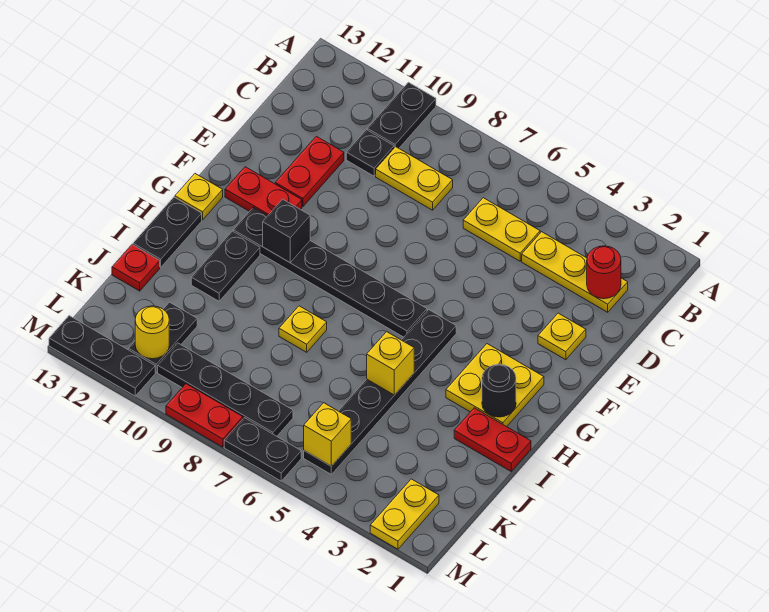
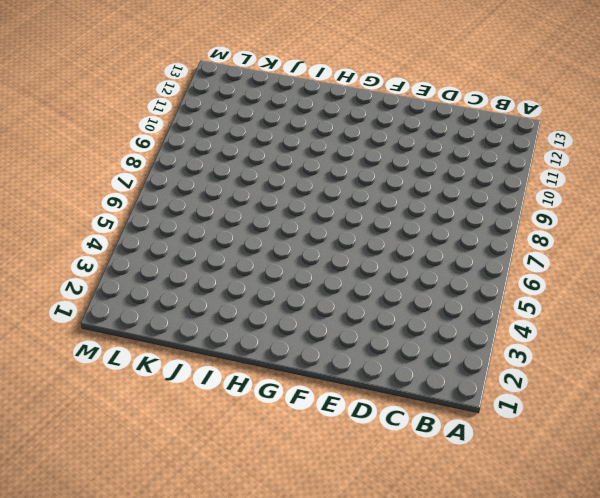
none -> black plate A10:B10 level 1
none -> yellow plate C2:C4 level 1
none -> yellow plate C5:C6 level 1

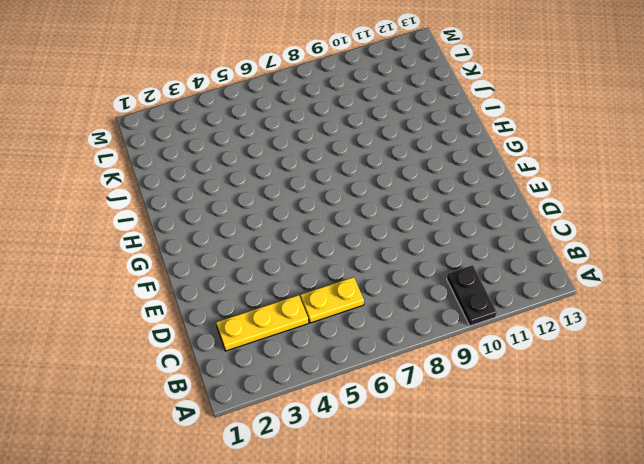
none -> yellow plate C8:C9 level 1
none -> black plate C10 level 1
none -> red plate D11:E11 level 1

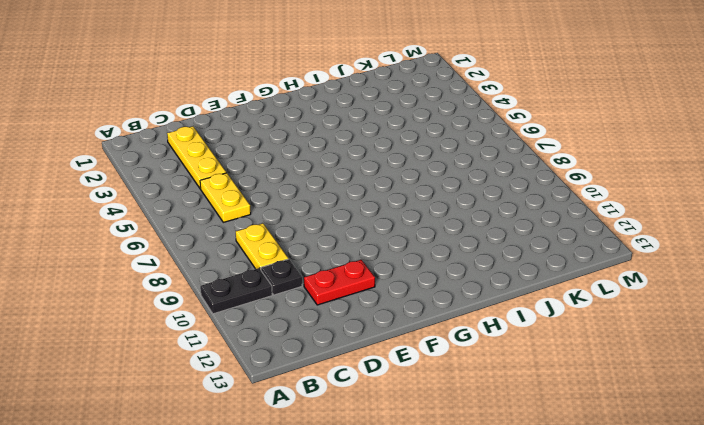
none -> yellow plate E2 level 1
none -> red plate F11:F12 level 1
none -> yellow plate G2:H3 level 1

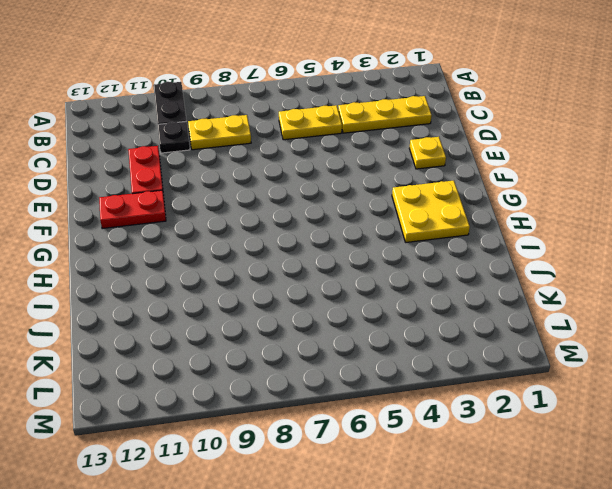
none -> black plate G5:L5 level 1
none -> black plate G6:G11 level 1
none -> yellow plate G13 level 1

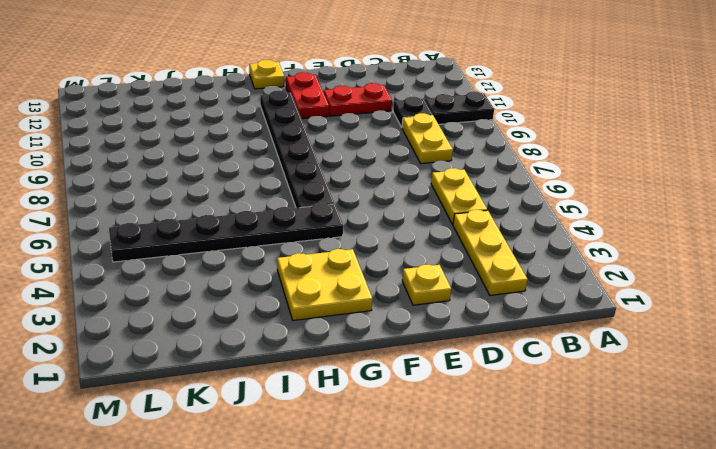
none -> black plate H11:I11 level 1
none -> black plate H13:I13 level 1
none -> red plate I1:I2 level 1

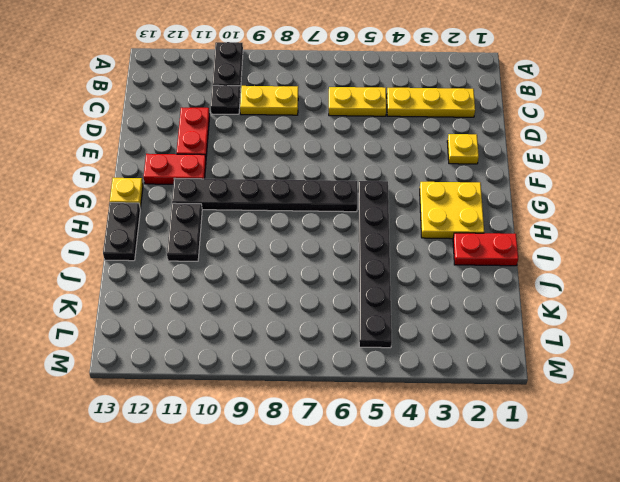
none -> yellow plate I8 level 1
none -> red plate J13 level 1
none -> black plate K11:L11 level 1

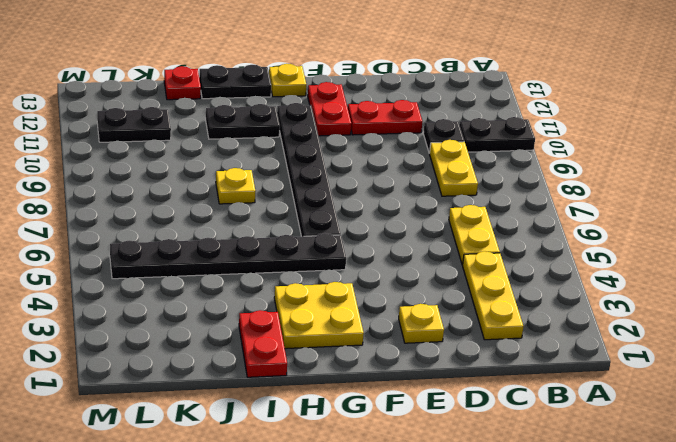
none -> yellow plate L2:M2 level 1
none -> black plate L7:L10 level 1
none -> black plate M6:M7 level 1

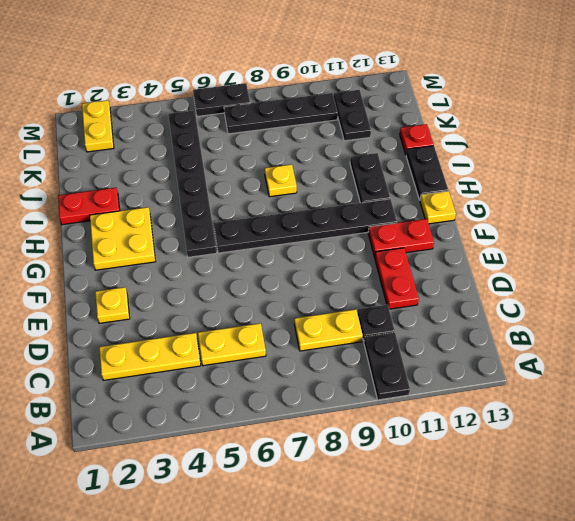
none -> red plate M8:M9 level 1
none -> black plate M11:M13 level 1
none -> red round brick C2 level 2

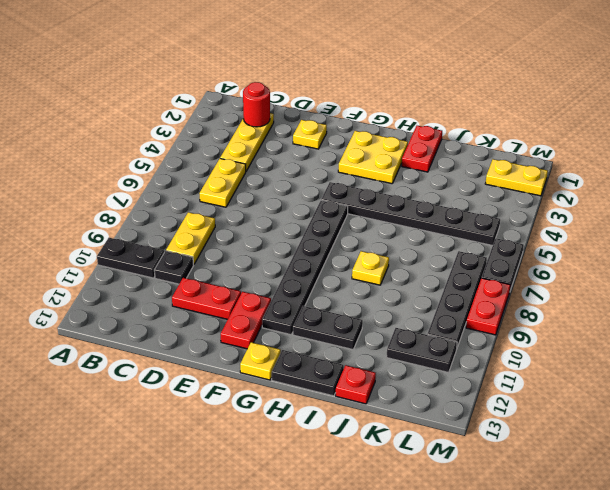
none -> black plate M11:M13 level 1
none -> black brick G10 level 2
none -> black round brick H2 level 2

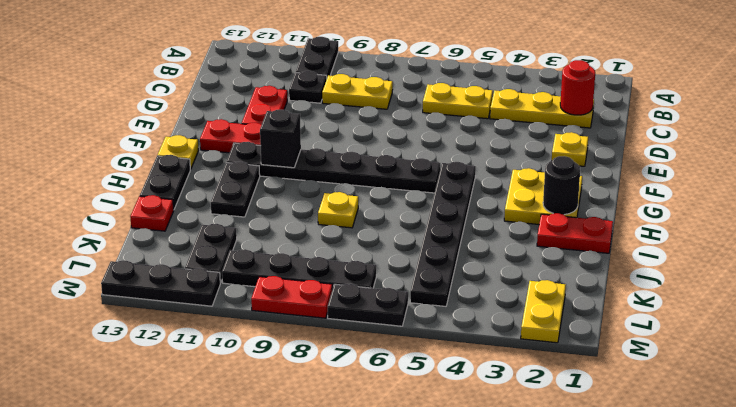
none -> yellow brick I5 level 2
none -> yellow brick L5 level 2
none -> yellow round brick L11 level 2

